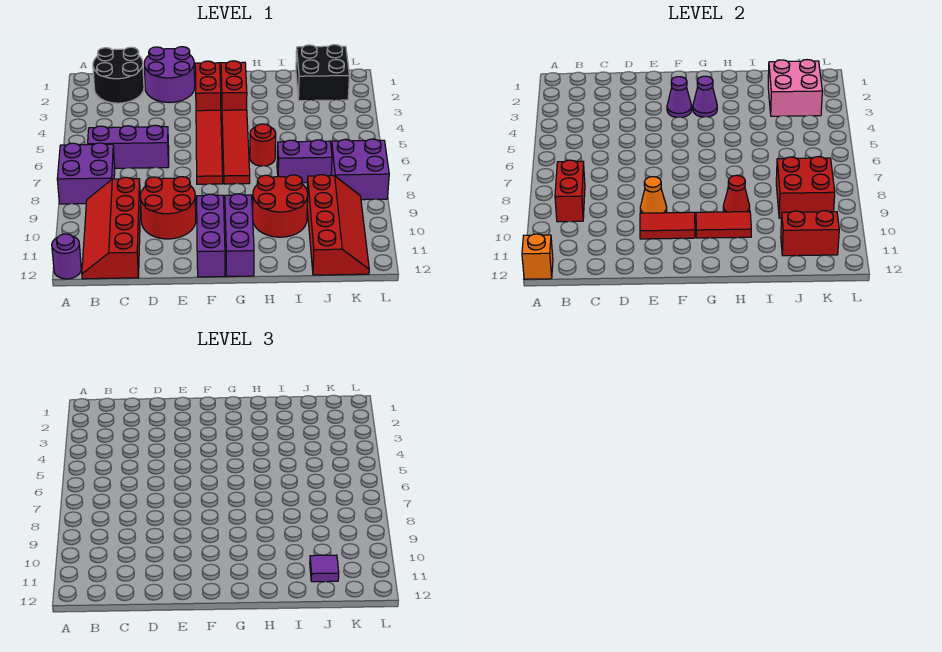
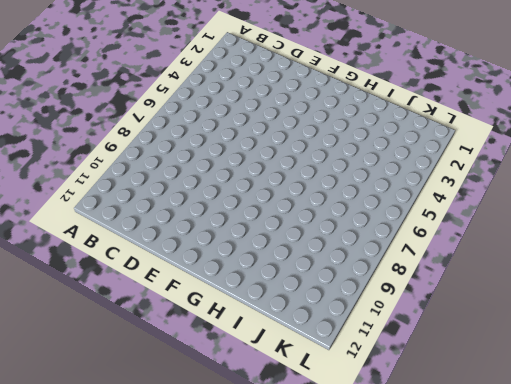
none -> purple brick A7:B8 level 1
none -> purple round brick A12 level 1
none -> black round brick B1:C2 level 1
none -> purple brick B6:D6 level 1

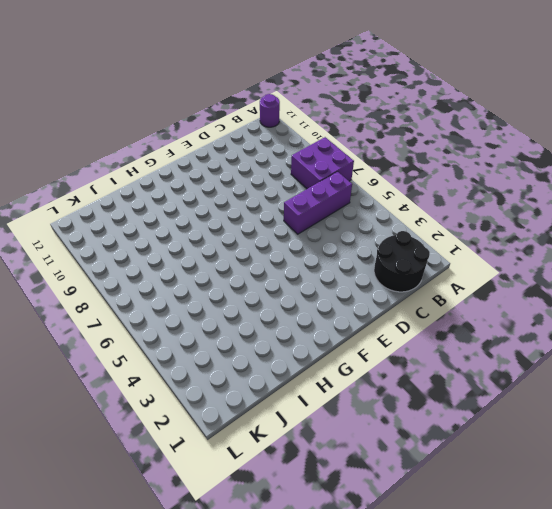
none -> red slope B9:C12 level 1 top C
none -> purple round brick D1:E2 level 1
none -> red round brick D9:E10 level 1
none -> red brick F2:F3 level 1

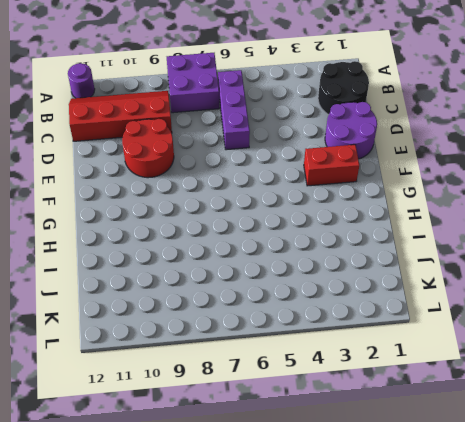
none -> red tile F4:F7 level 1
none -> purple brick F10:F12 level 1
none -> red brick G2:G3 level 1
none -> red tile G4:G7 level 1

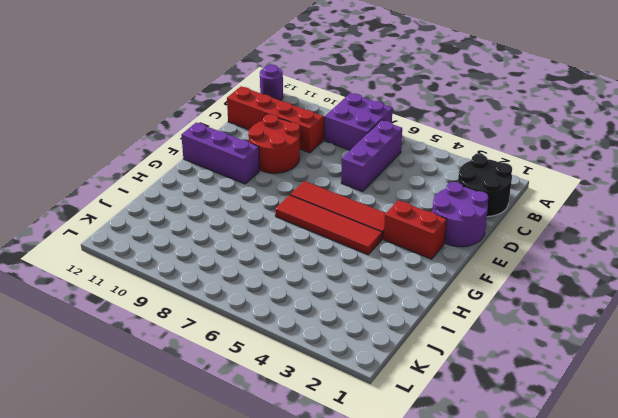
none -> red brick G2:G3 level 1
none -> purple brick G10:G12 level 1
none -> red round brick H6 level 1
none -> red round brick H9:I10 level 1

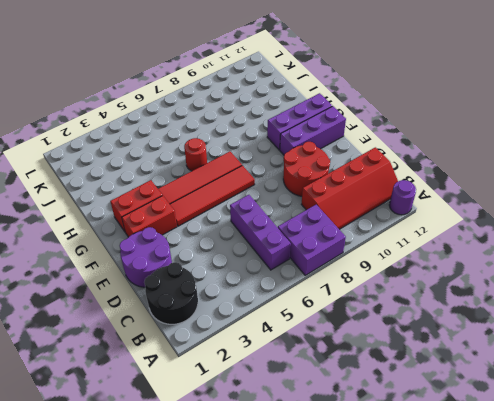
none -> red round brick H9:I10 level 1
none -> purple brick I7:J7 level 1
none -> black brick J1:K2 level 1
none -> red slope J9:K12 level 1 top J

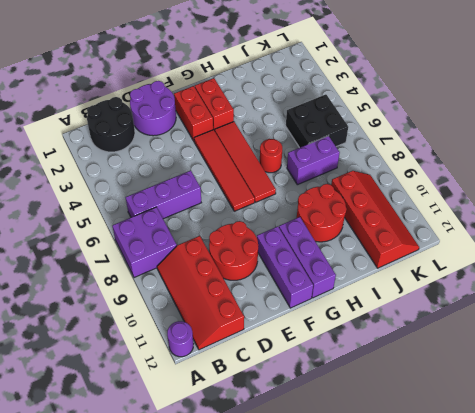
black brick J5:K6 level 1 -> black brick J1:K2 level 1
none -> purple brick K7:L8 level 1
none -> orange brick A12 level 2
none -> red brick B8:B9 level 2
none -> orange cone E9 level 2

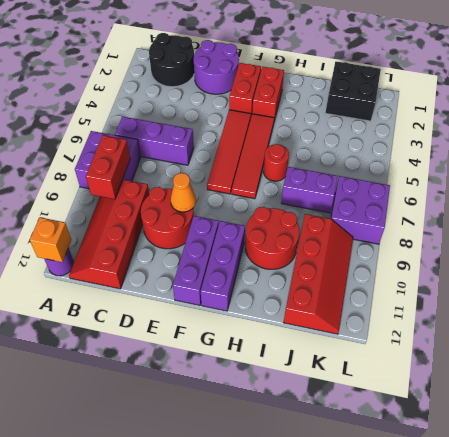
none -> red tile E10:F10 level 2
none -> purple cone F3 level 2
none -> purple cone G3 level 2
none -> red tile G10:H10 level 2

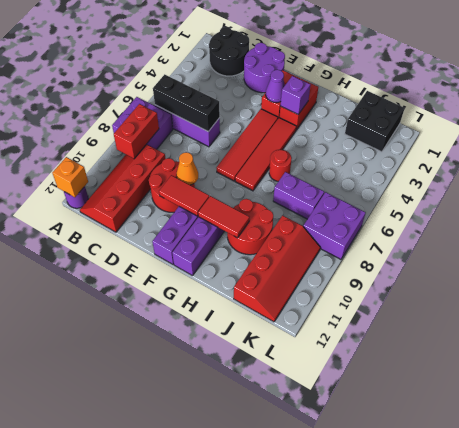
black brick B6:D6 level 2 -> none
purple brick G3 level 2 -> purple cone G3 level 2
none -> red cone H9 level 2
none -> pink brick J2:K3 level 2
none -> red brick J8:K9 level 2
none -> red brick J11:K11 level 2

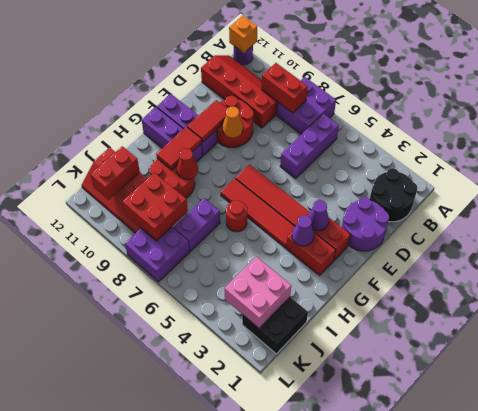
none -> purple tile J11 level 3

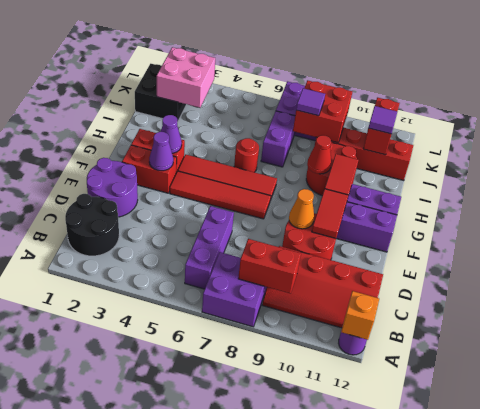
purple tile J8 level 3 -> none

